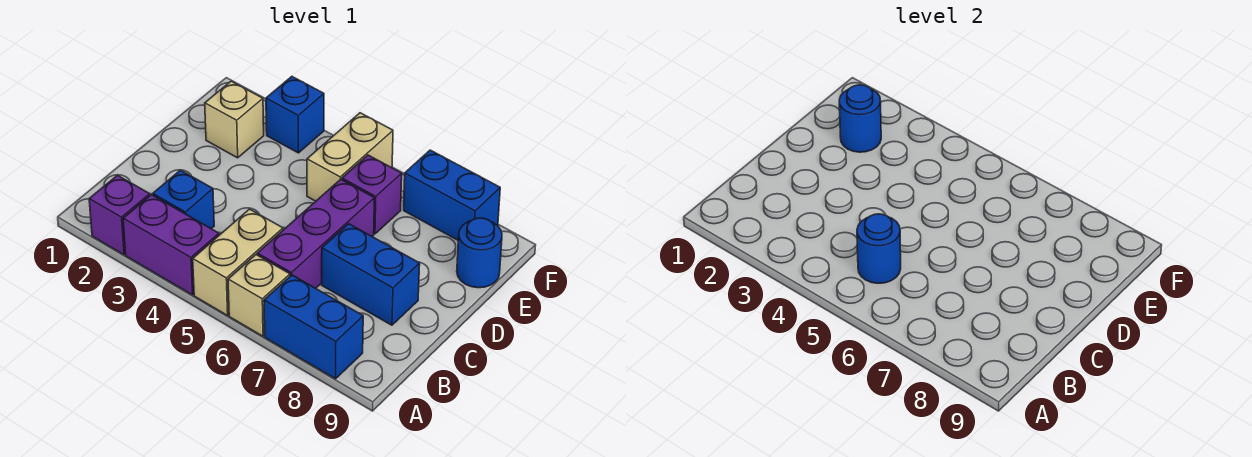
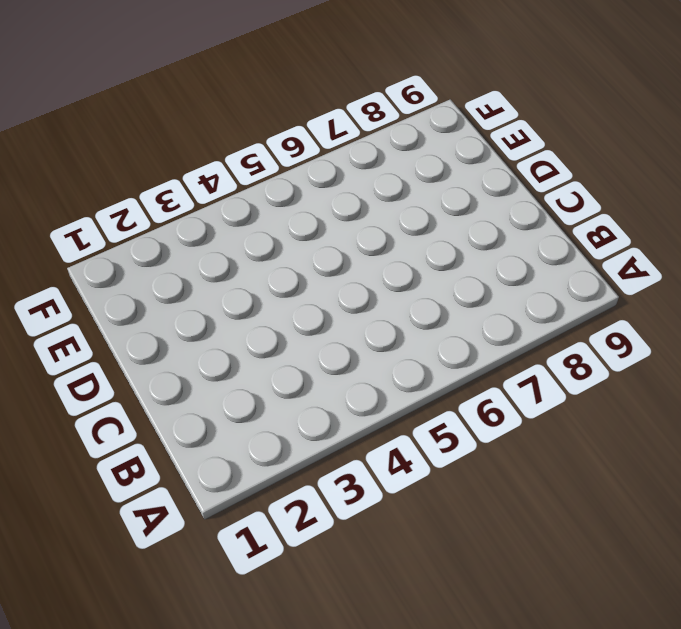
none -> purple brick A2 level 1
none -> purple brick A3:A4 level 1
none -> tan brick A5:B5 level 1

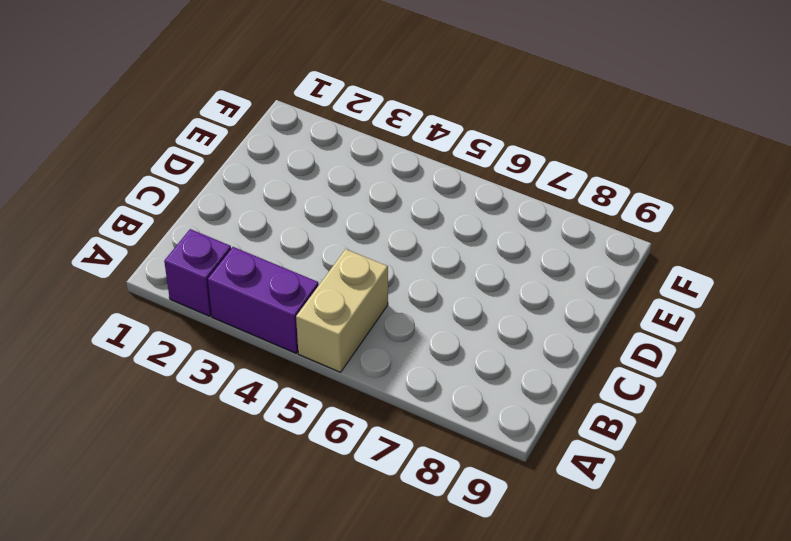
none -> tan brick A6 level 1
none -> blue brick A7:A8 level 1
none -> blue brick B3 level 1

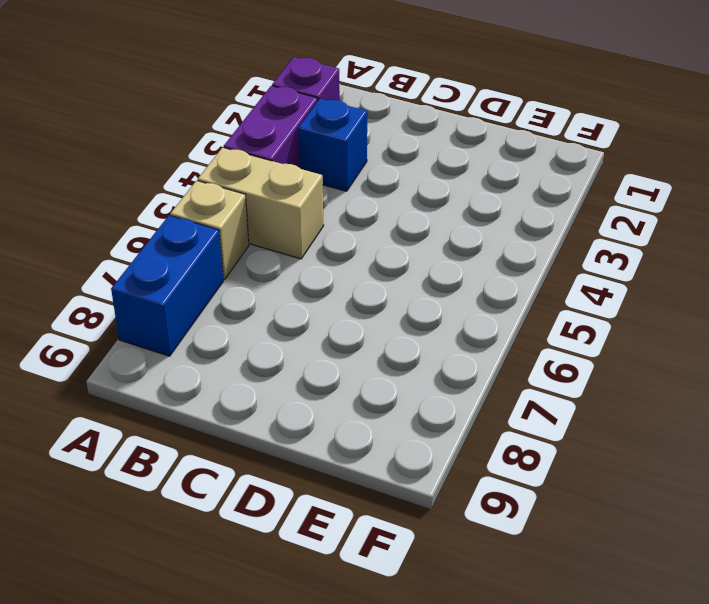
none -> purple brick B6:D6 level 1
none -> blue brick C7:C8 level 1
none -> tan brick E2 level 1

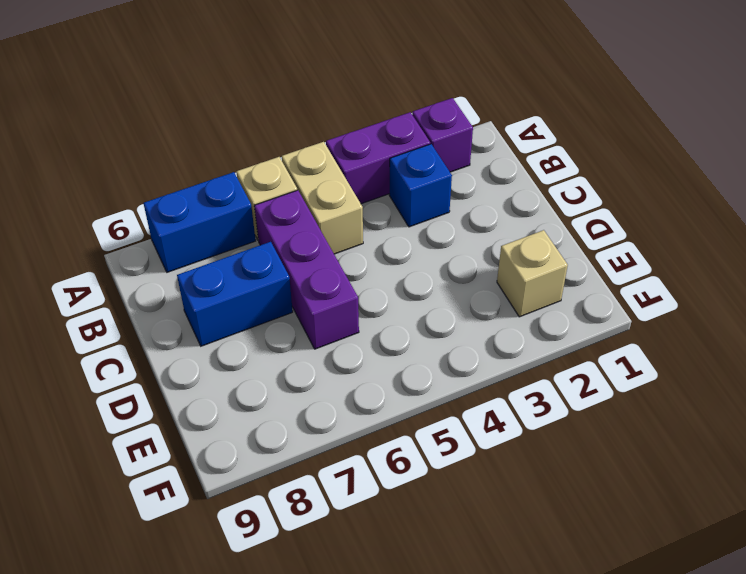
none -> tan brick E5:F5 level 1
none -> purple brick E6 level 1
none -> blue round brick E9 level 1

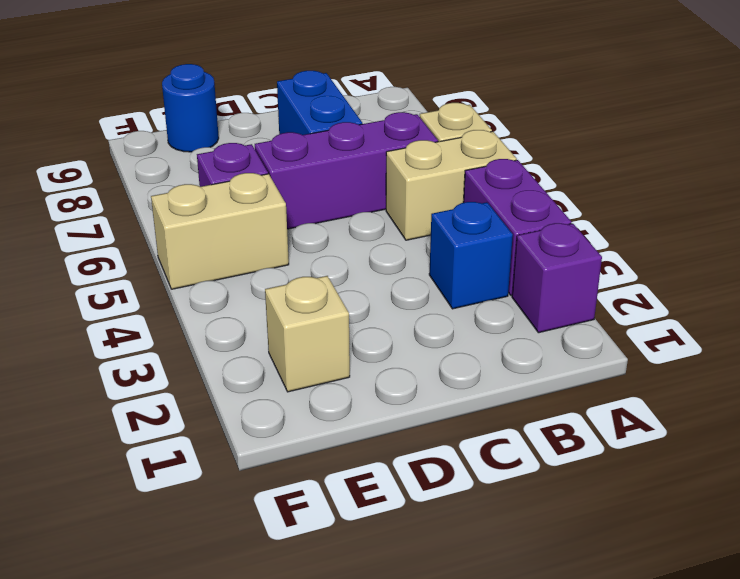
none -> blue brick A7:A8 level 1
none -> blue brick F3 level 1
none -> blue brick F7:F8 level 1

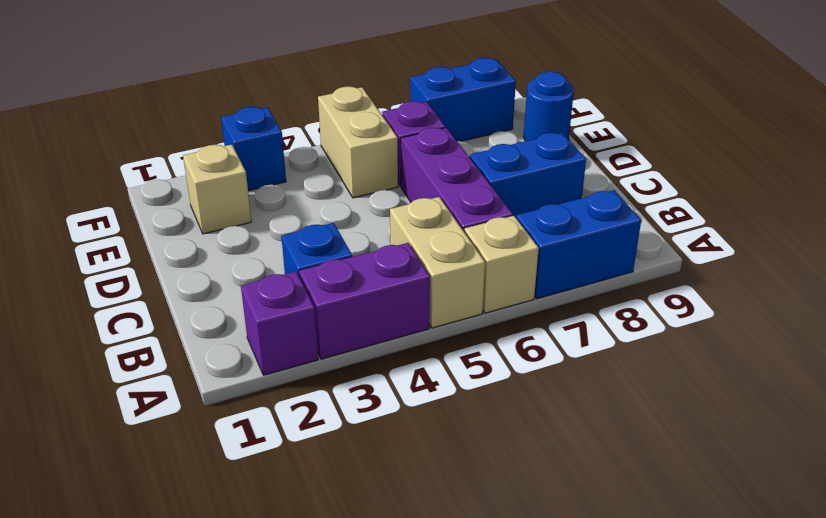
none -> blue round brick B5 level 2
none -> blue round brick E2 level 2

